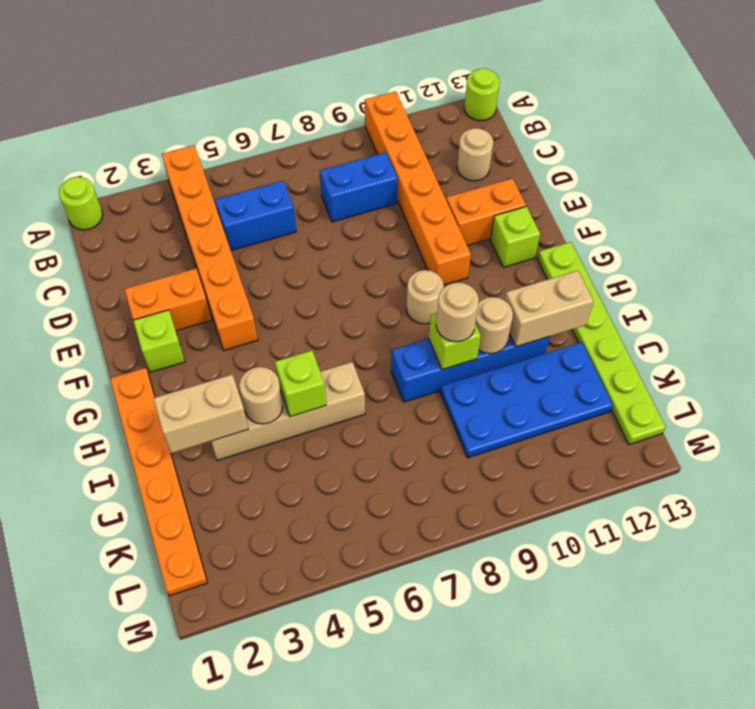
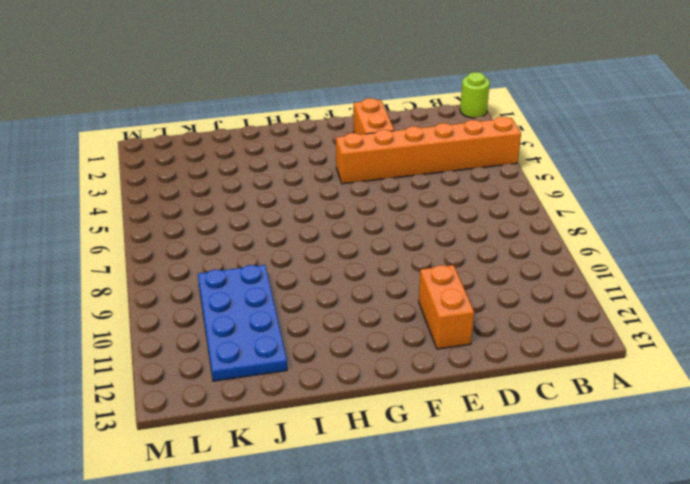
none -> orange brick A10:F10 level 1
none -> lime round brick A13 level 1
none -> blue brick C5:C6 level 1

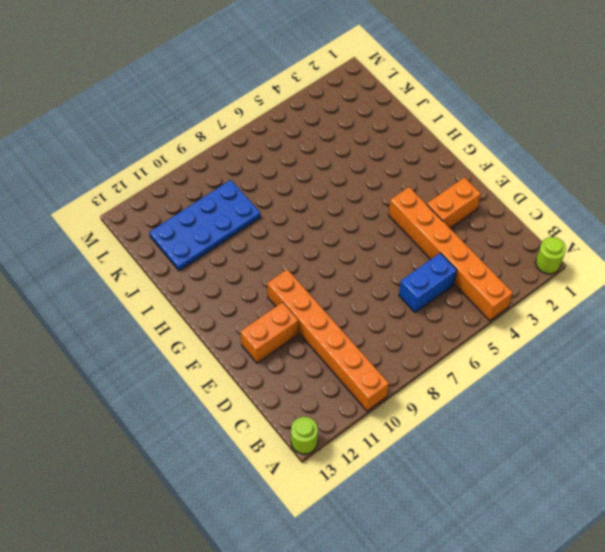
none -> blue brick C8:C9 level 1
none -> tan round brick C12 level 1
none -> lime brick F2 level 1

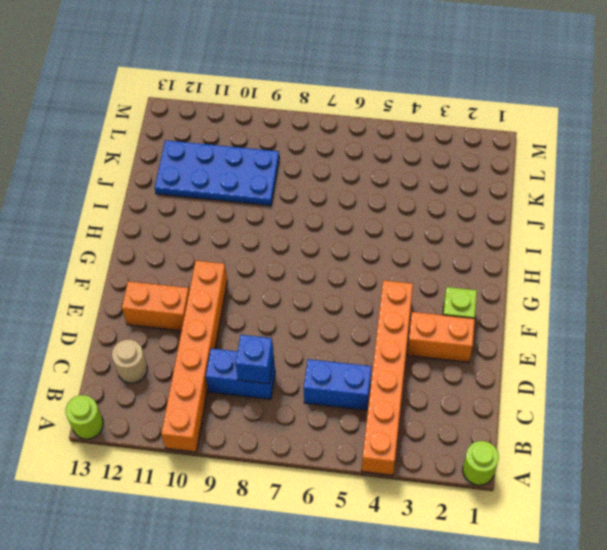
blue brick C8 level 2 -> none
none -> lime brick F12 level 1
none -> orange plate G1:L1 level 1
none -> tan round brick G9 level 1

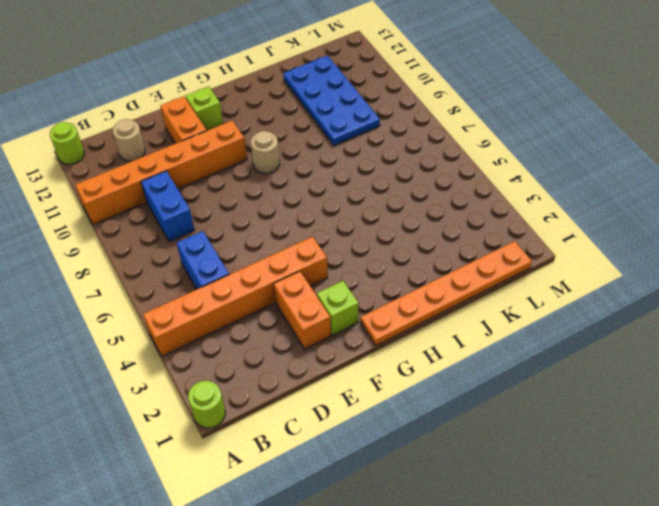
none -> lime plate G13:L13 level 1
none -> tan brick I3:I6 level 1
none -> blue brick I8:I11 level 1

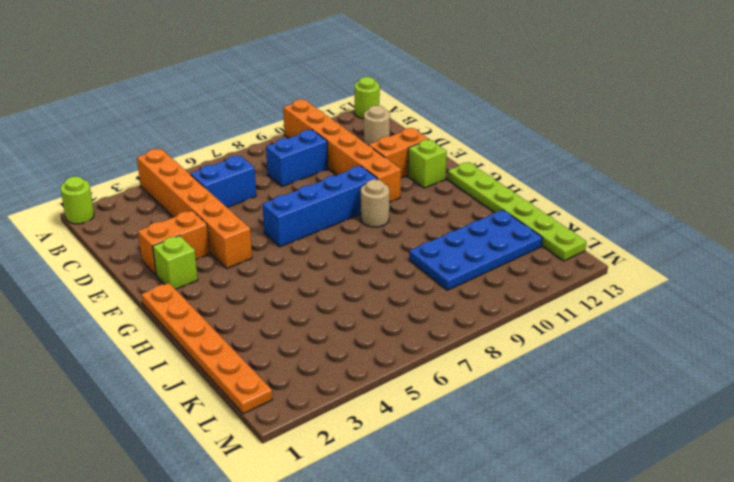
blue brick F6:F9 level 1 -> blue brick I8:I11 level 1
none -> tan brick I3:I6 level 1
none -> tan brick I2:I3 level 2
none -> tan round brick I4 level 2

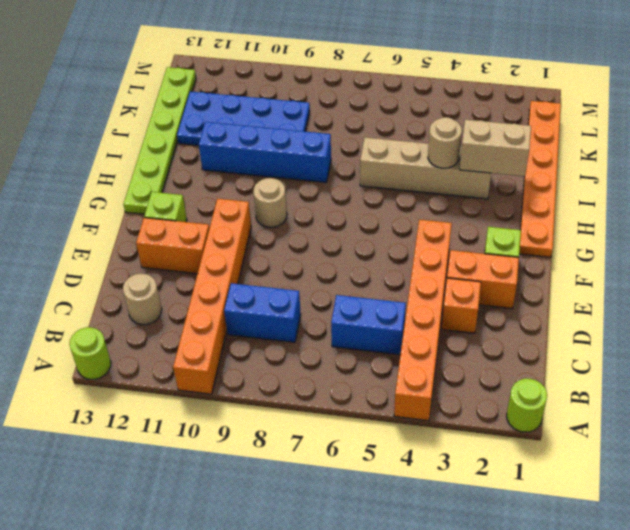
orange brick D3 level 1 -> none
none -> lime brick I5 level 2
none -> lime brick I9 level 2
none -> tan round brick I10 level 2

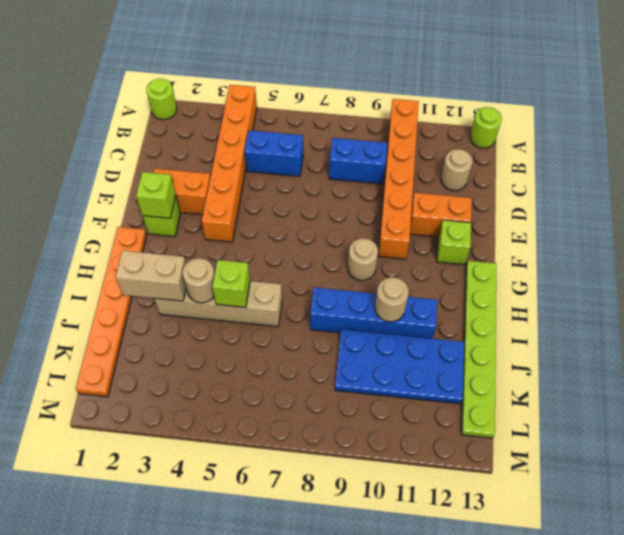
lime brick F2 level 2 -> lime brick I9 level 2
none -> tan brick I11:I12 level 2
none -> tan round brick I9 level 3

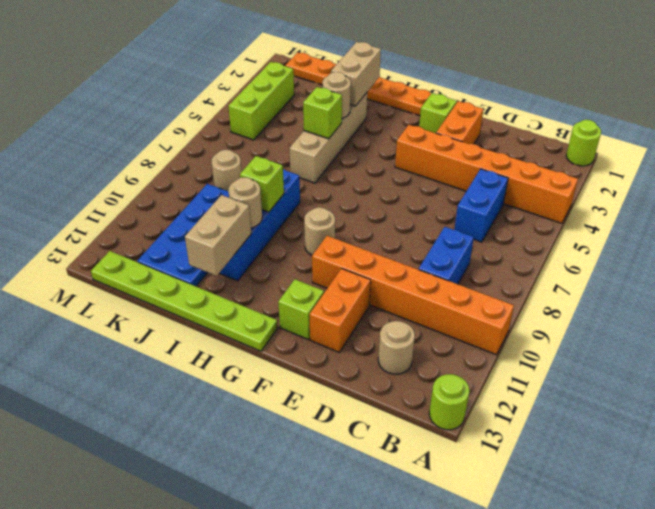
tan round brick K8 level 1 -> tan round brick I9 level 3
lime brick L3:L5 level 1 -> none

